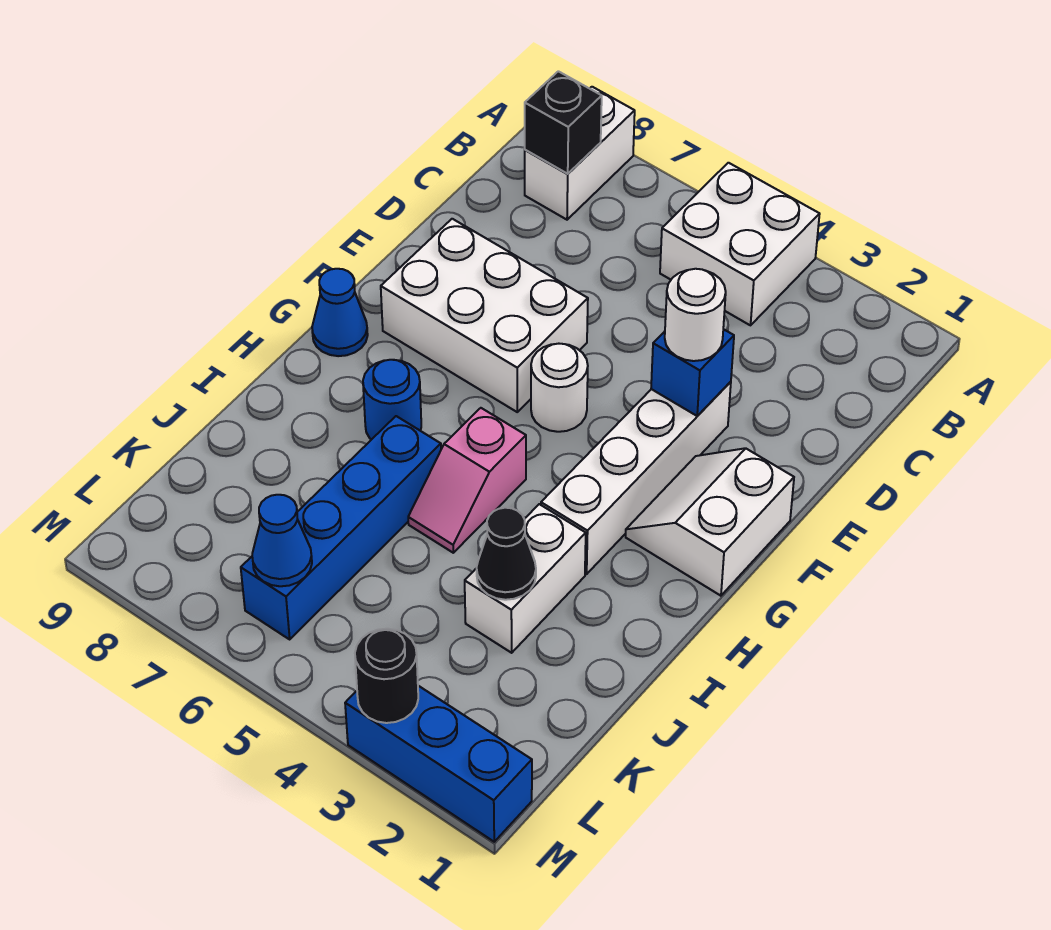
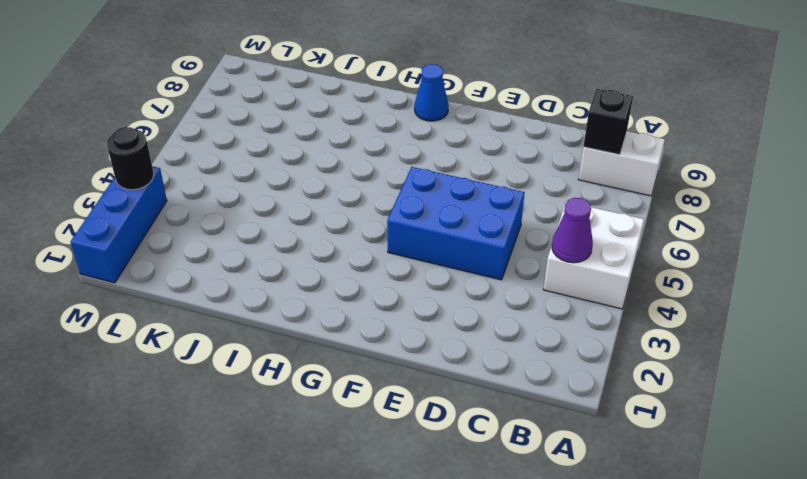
purple cone B4 level 2 -> none
blue brick D4:F5 level 1 -> white round brick F5 level 1
none -> white brick E3:H3 level 1
none -> white brick E6:F8 level 1
none -> white slope F1:G2 level 1 top 1

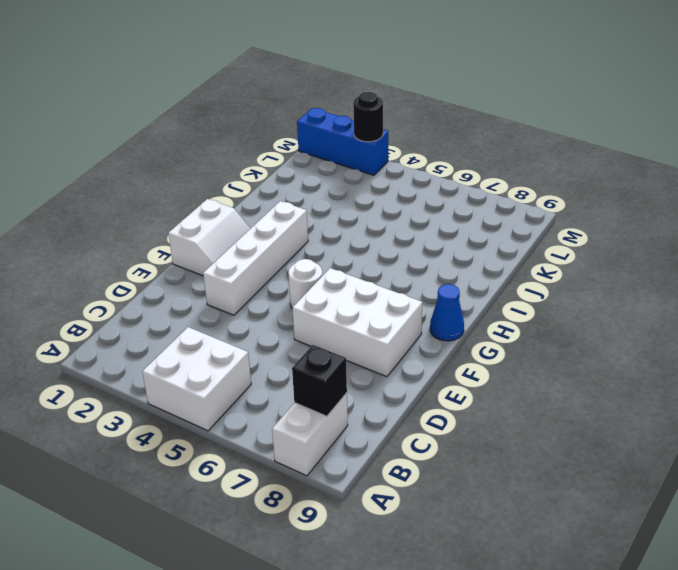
none -> pink slope H5:I5 level 1 top H
none -> blue round brick H7 level 1
none -> white brick I3:J3 level 1

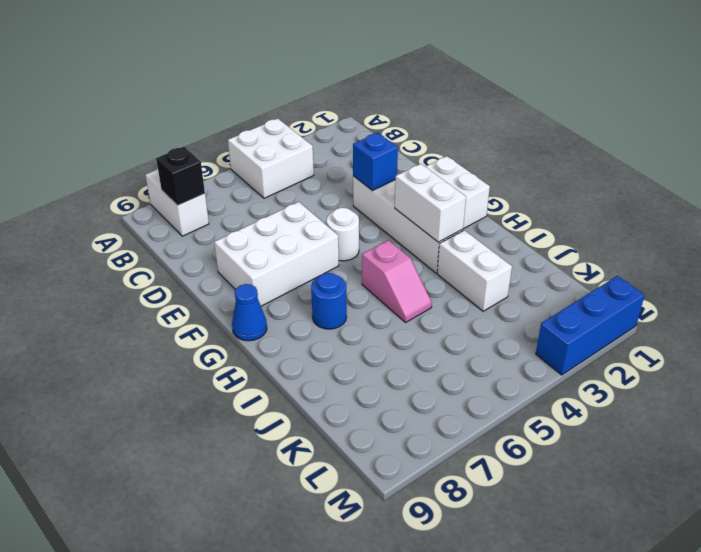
white brick G3:H3 level 2 -> none
none -> blue brick I6:L6 level 1
none -> black cone J3 level 2
none -> blue cone L6 level 2

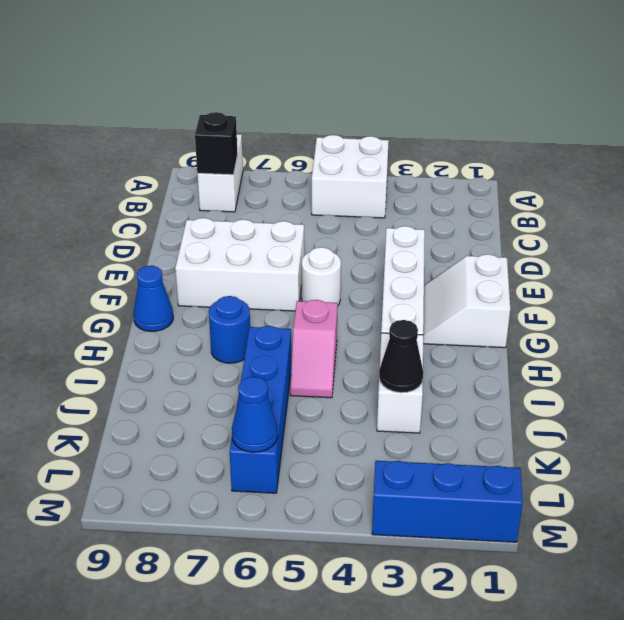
none -> blue brick E3 level 2
none -> black round brick M3 level 2
none -> white round brick E3 level 3

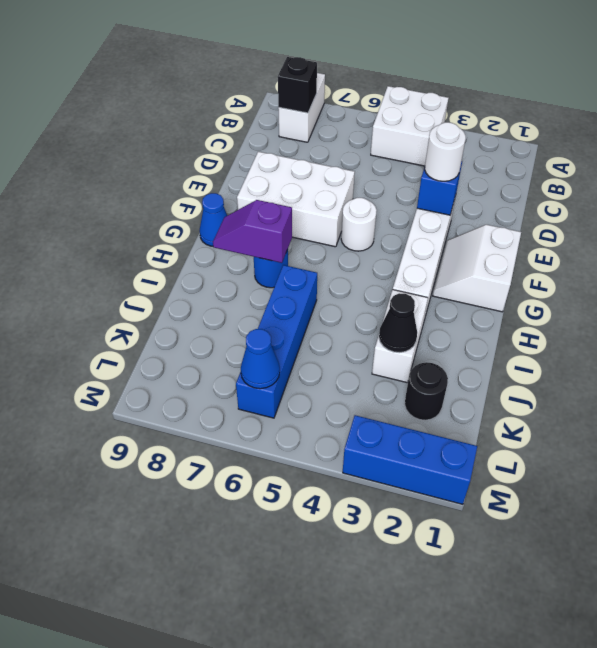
purple slope H7:H8 level 2 top 7 -> none
black round brick K2 level 1 -> black round brick M3 level 2
none -> pink slope H5:I5 level 1 top H

